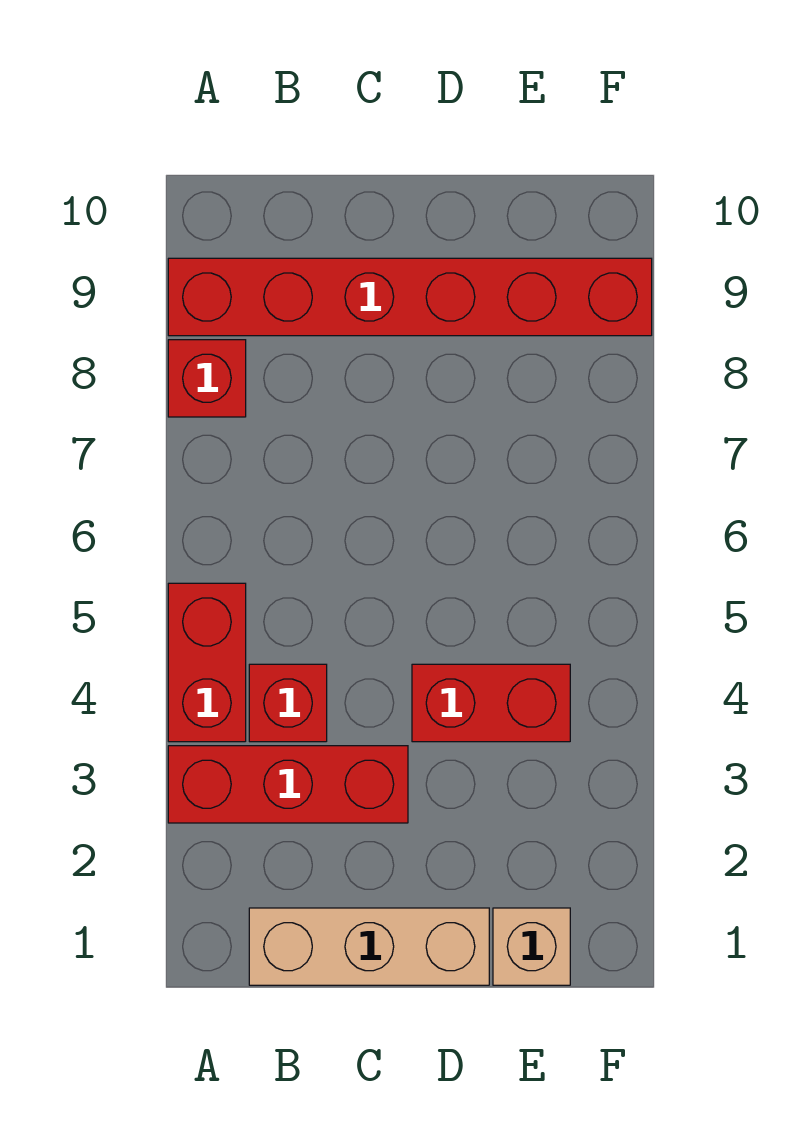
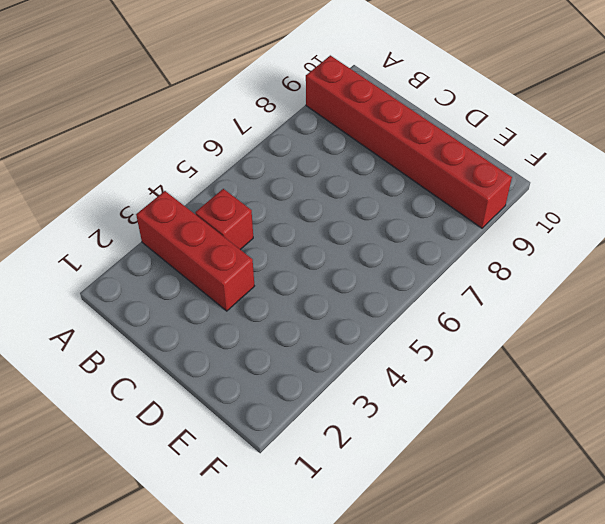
none -> red brick A4:A5 level 1
none -> red brick A8 level 1

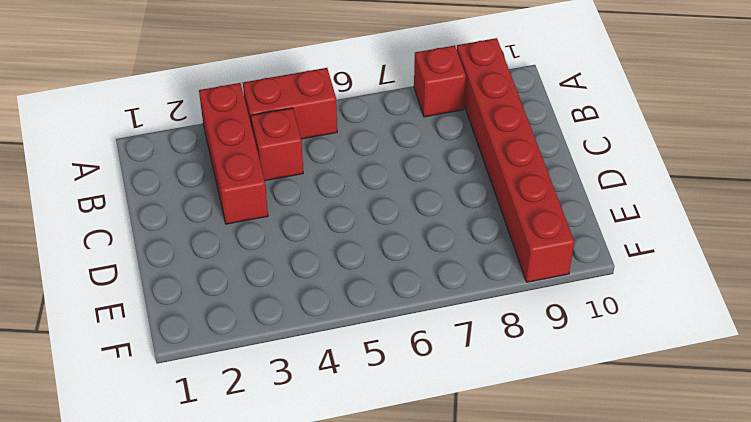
none -> tan brick B1:D1 level 1
none -> red brick D4:E4 level 1

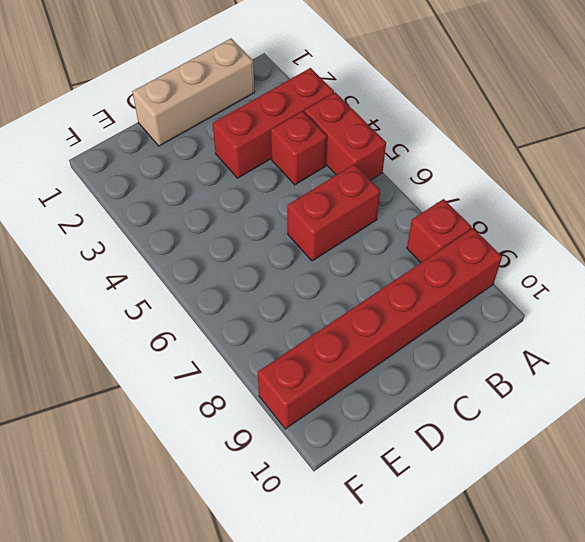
red brick B6:C6 level 1 -> red brick D4:E4 level 1
none -> tan brick E1 level 1

